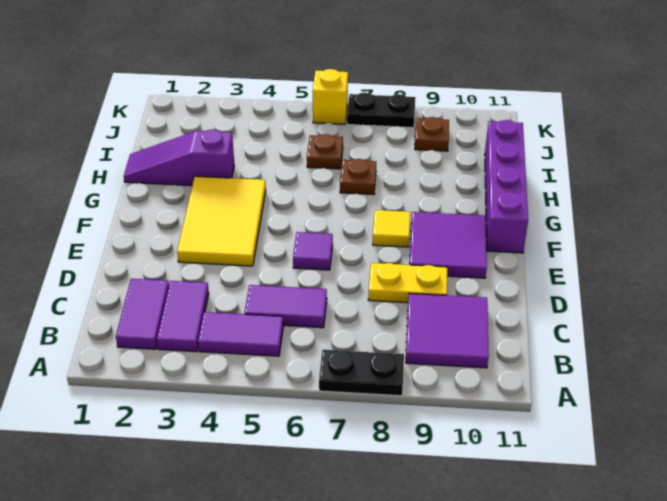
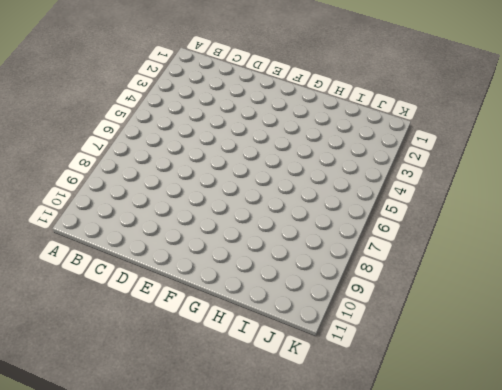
none -> black plate A7:A8 level 1
none -> purple tile B2:C2 level 1
none -> purple tile B3:C3 level 1

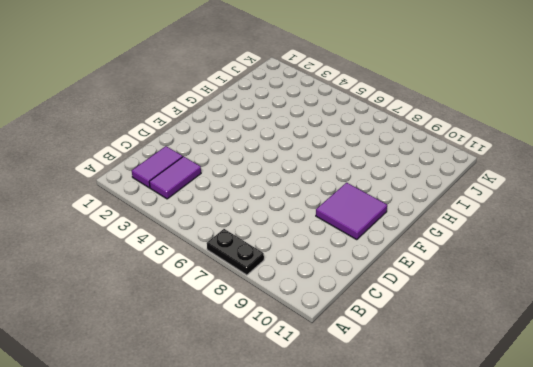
none -> purple tile B4:B5 level 1
none -> purple tile B9:C10 level 1
none -> purple tile C5:C6 level 1

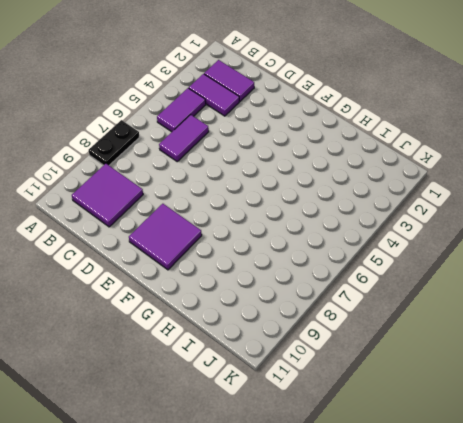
none -> yellow plate D8:D9 level 1
none -> yellow tile E3:G4 level 1
none -> purple tile E6 level 1

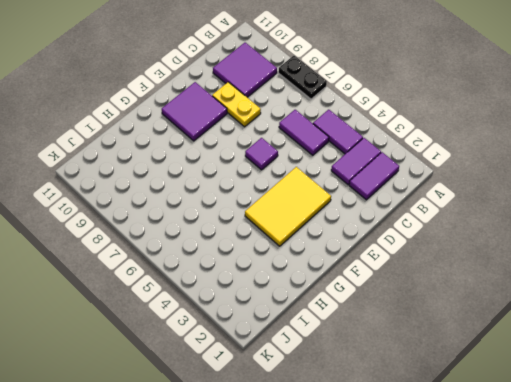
none -> yellow tile F8 level 1
none -> purple brick F11:I11 level 1
none -> purple slope H1:H3 level 1 top 3

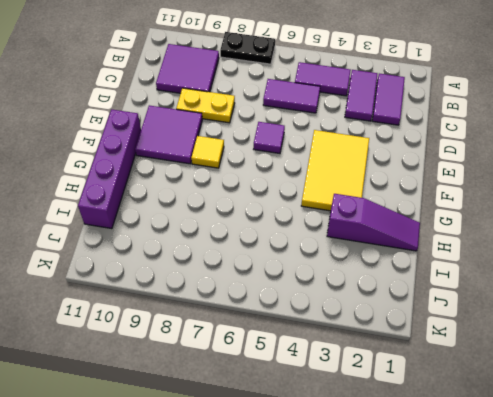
none -> brown plate H7 level 1
none -> brown plate I6 level 1
none -> brown plate J9 level 1

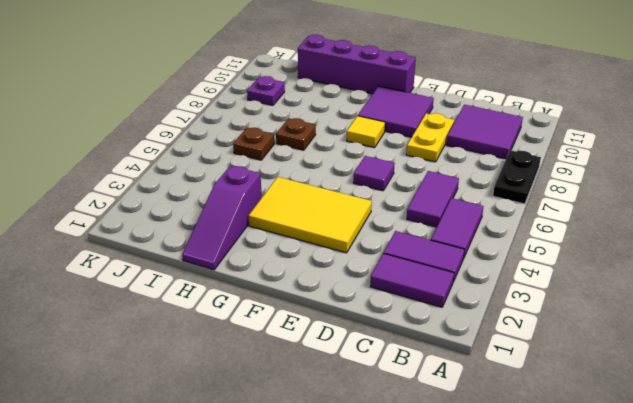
purple plate J9 level 1 -> brown plate J9 level 1
none -> yellow brick K6 level 1
none -> black plate K7:K8 level 1

